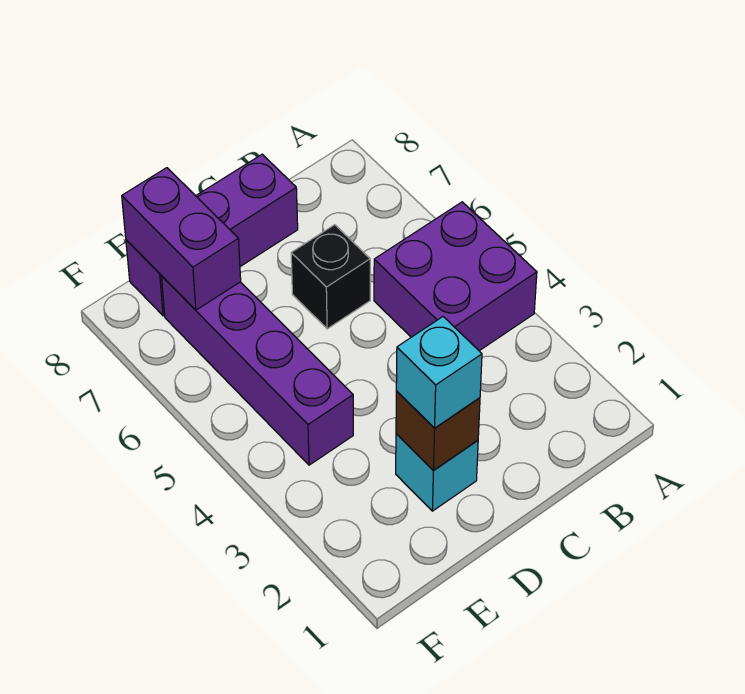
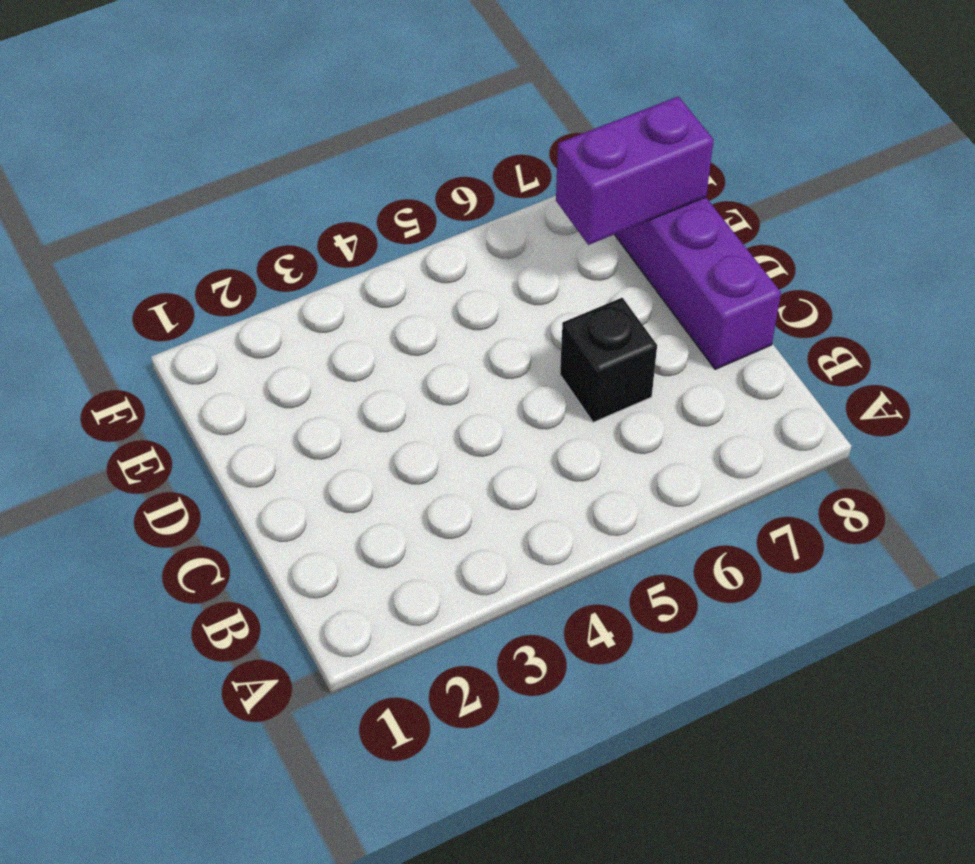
none -> purple brick A4:B5 level 1
none -> cyan brick D2 level 1

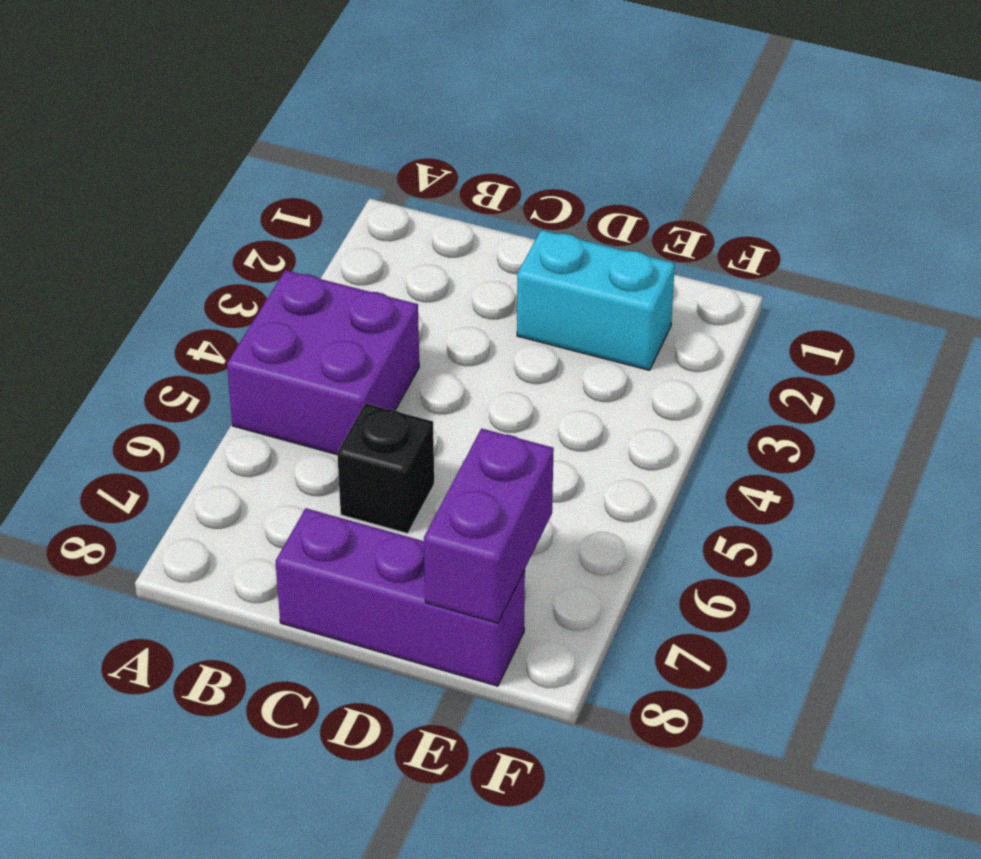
cyan brick D2:E2 level 1 -> cyan brick D2 level 1
none -> purple brick E4:E7 level 1
none -> brown brick D2 level 2

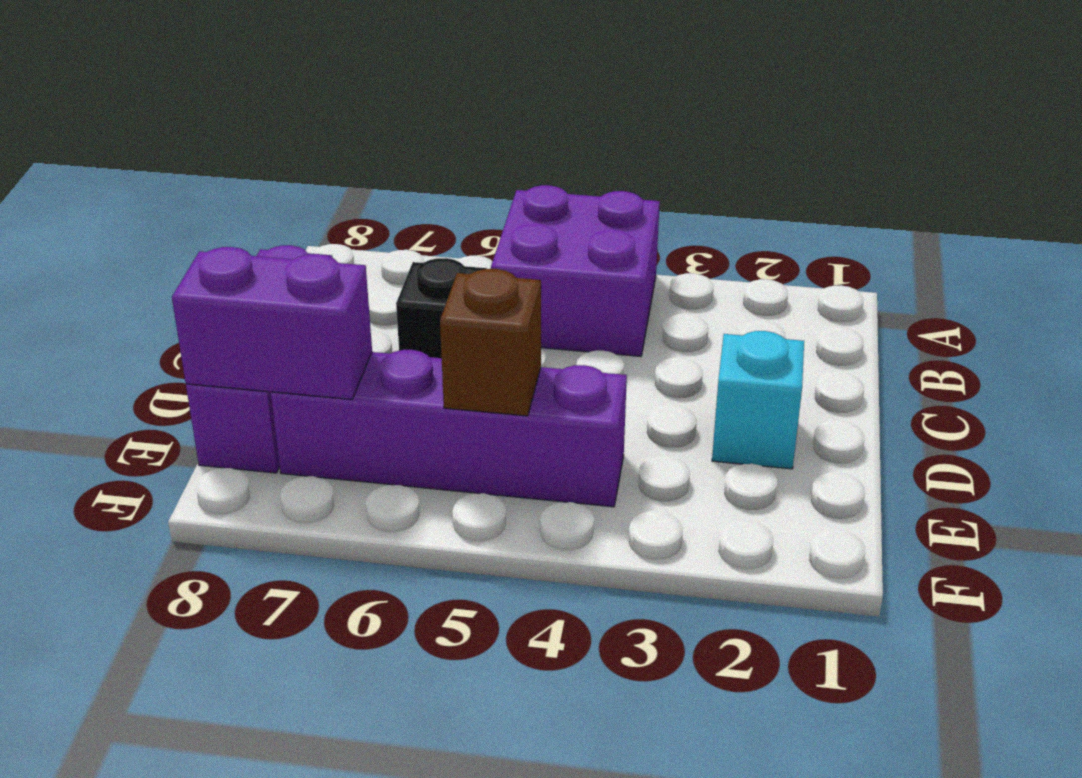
brown brick E5 level 2 -> brown brick D2 level 2
none -> cyan brick D2 level 3

